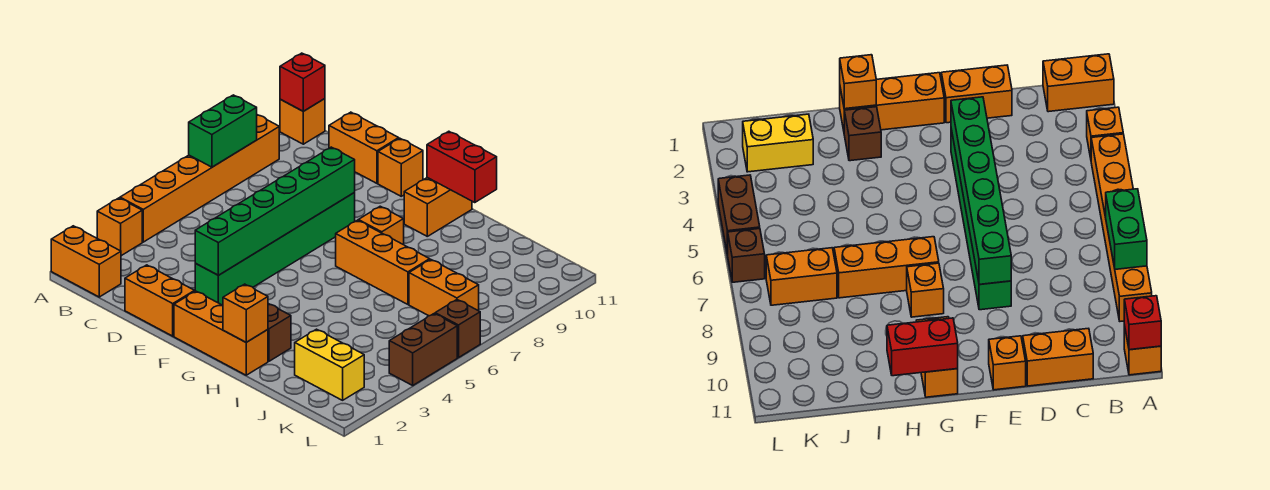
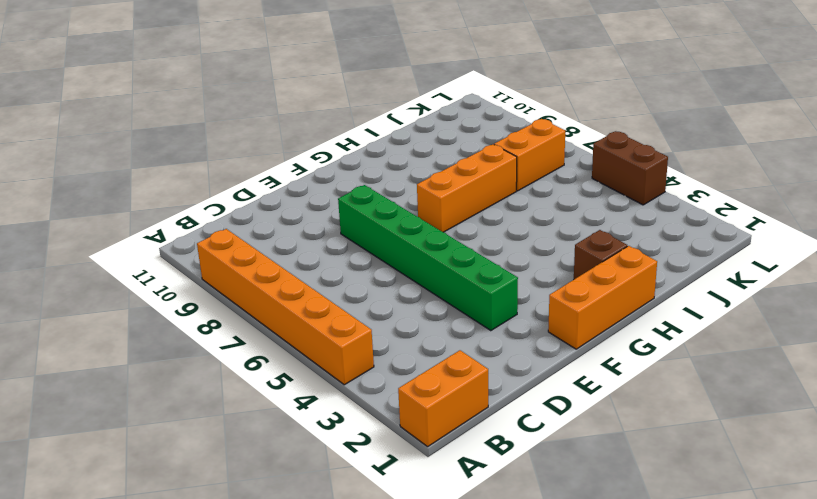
none -> orange brick A3 level 1
none -> orange brick A11 level 1
none -> orange brick C11:D11 level 1

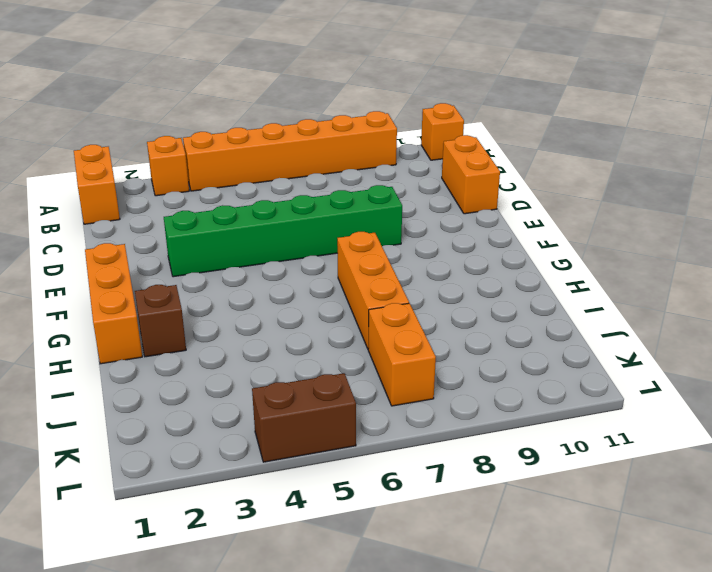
none -> orange brick D1:E1 level 1
none -> orange brick E11 level 1
none -> orange brick G8 level 1

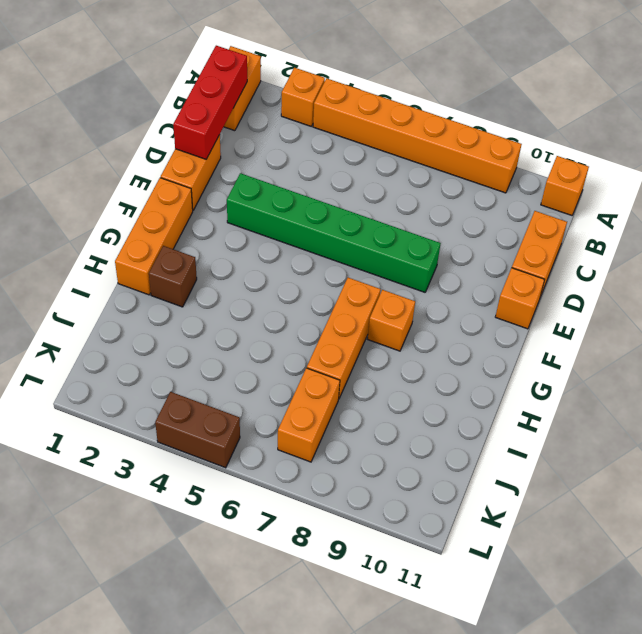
red brick B1:D1 level 2 -> none
none -> orange brick G10:G11 level 1
none -> yellow brick J2:K2 level 1
none -> brown brick L6 level 1

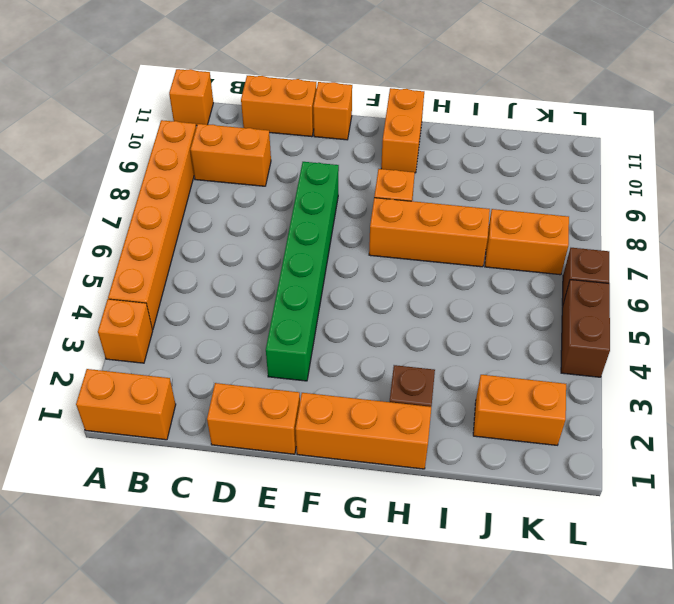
orange brick B9:C9 level 1 -> none
orange brick J2:K2 level 1 -> yellow brick J2:K2 level 1
none -> green brick A7:A8 level 2
none -> red brick A11 level 2
none -> green brick E3:E8 level 2

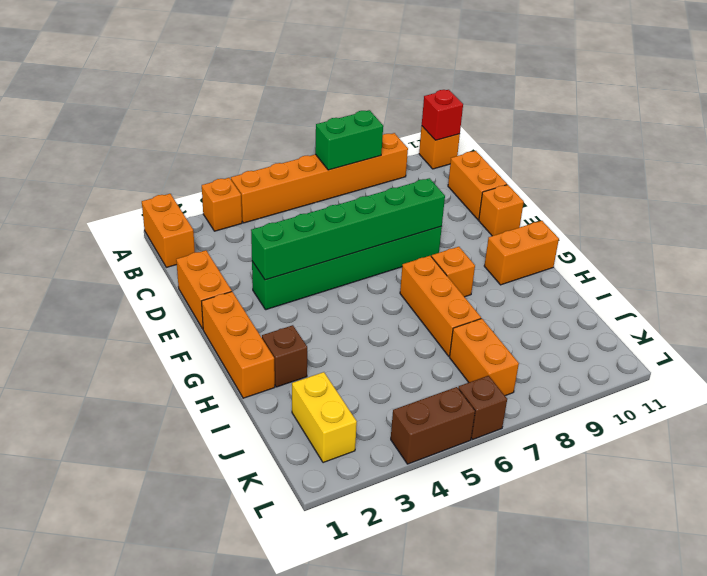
none -> red brick G11:H11 level 2
none -> orange brick H1 level 2

